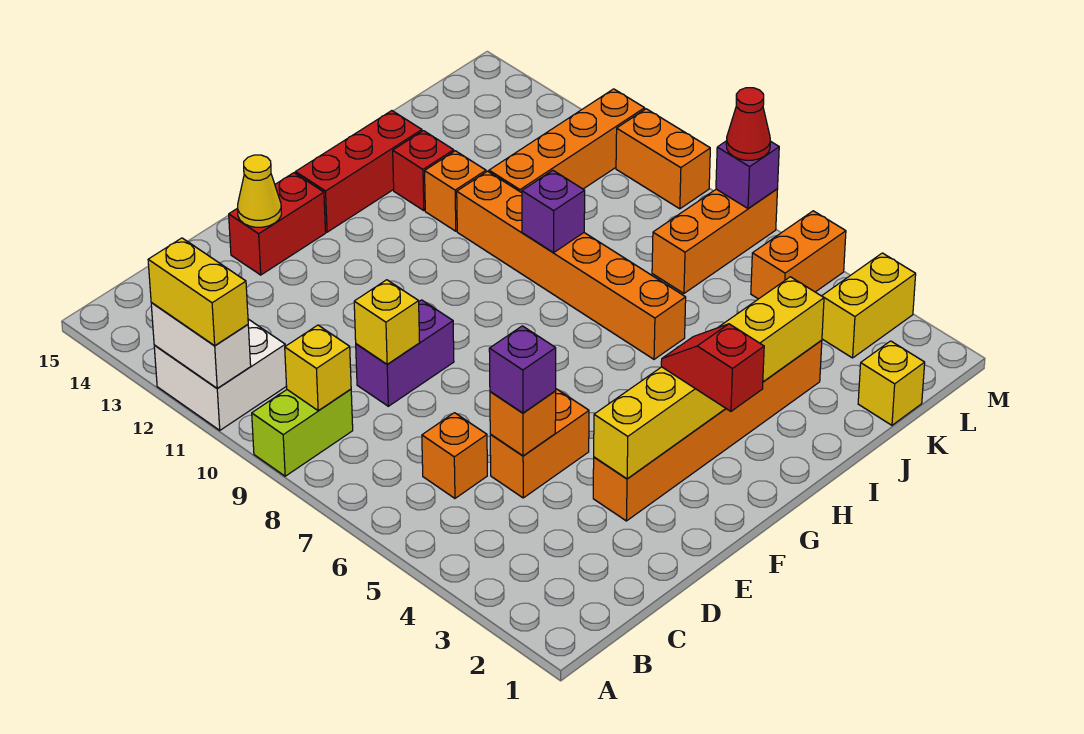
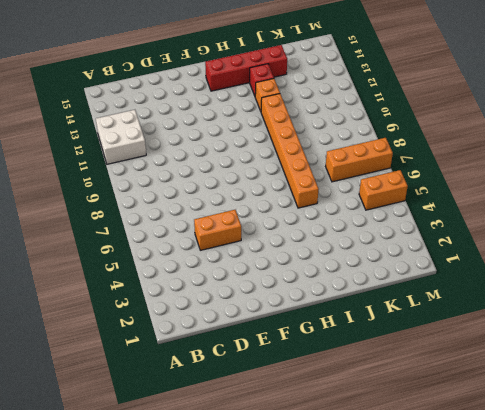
red brick G14:J14 level 1 -> red brick G14:I14 level 1
none -> lime brick A9:B9 level 1
none -> orange brick C6 level 1
none -> purple brick D9:E9 level 1

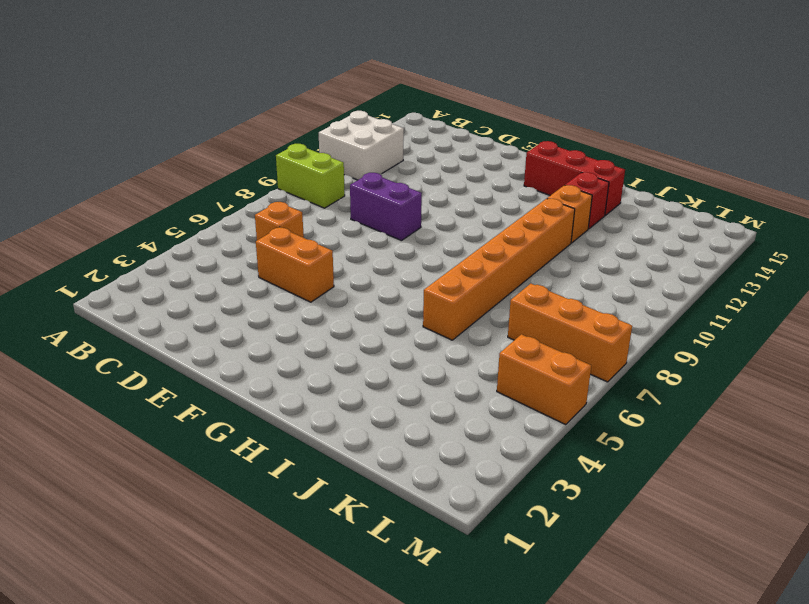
none -> orange brick E3:J3 level 1
none -> red brick E14:F14 level 1
none -> orange brick J11:M11 level 1

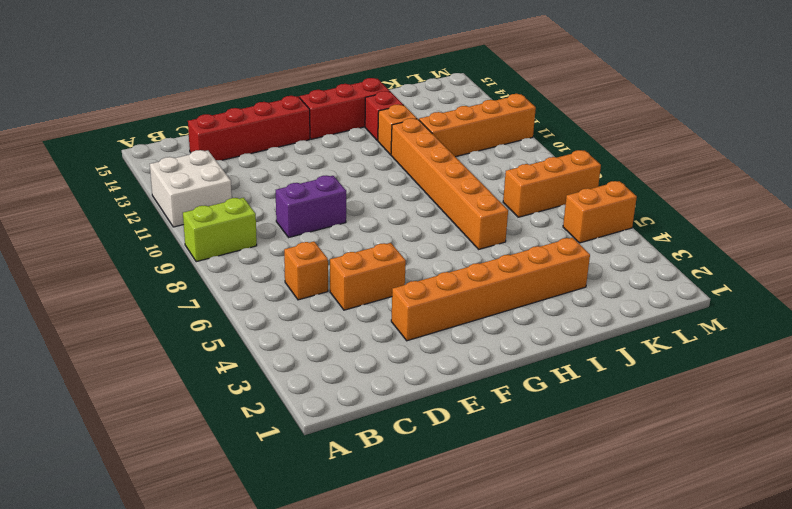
red brick C14:F14 level 1 -> red brick E14:F14 level 1
none -> yellow brick K1 level 1
none -> yellow brick L3:M3 level 1
none -> orange brick M9:M10 level 1

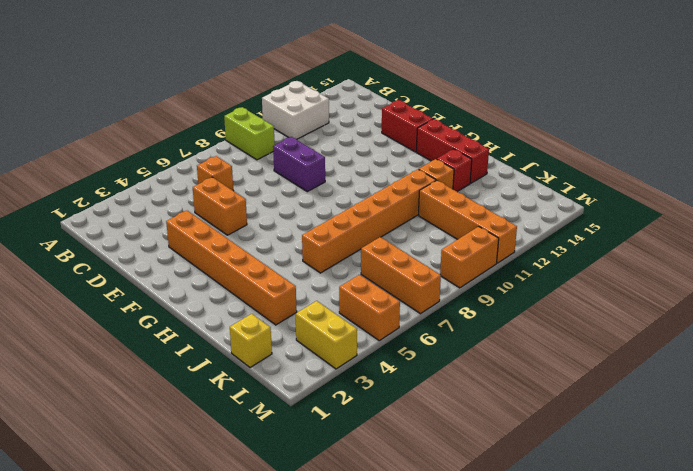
none -> white brick A11:A12 level 2
none -> yellow brick B9 level 2
none -> orange brick D5 level 2

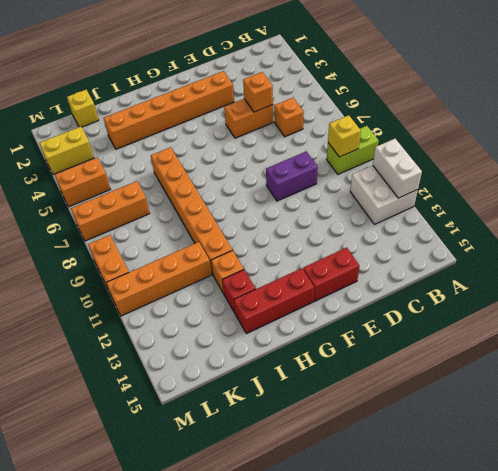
none -> yellow brick D9 level 2
none -> yellow brick E3:J3 level 2
none -> yellow cone E14 level 2

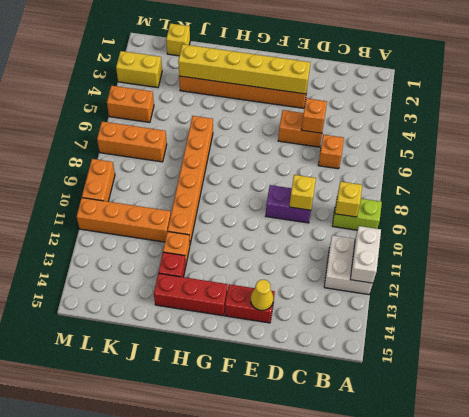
none -> purple brick I9 level 2
none -> purple brick M7 level 2
none -> yellow brick A11:A12 level 3

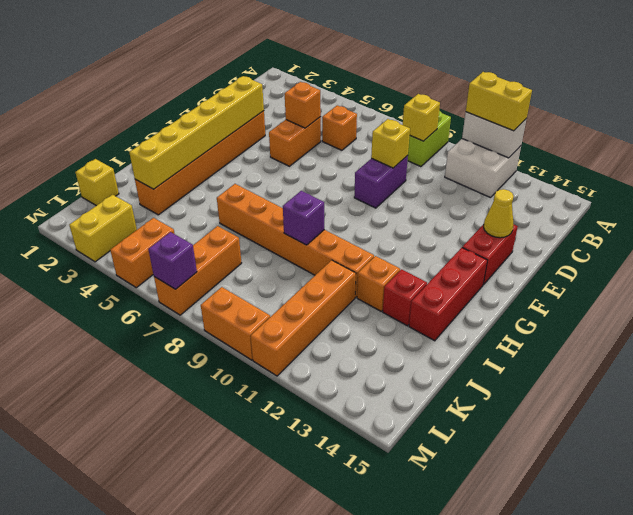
none -> purple brick D5 level 3
none -> red slope G2:G3 level 3 top 2
none -> red cone M7 level 3

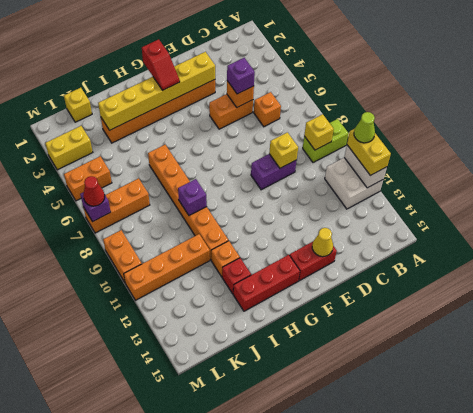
lime cone A11 level 4 -> none

